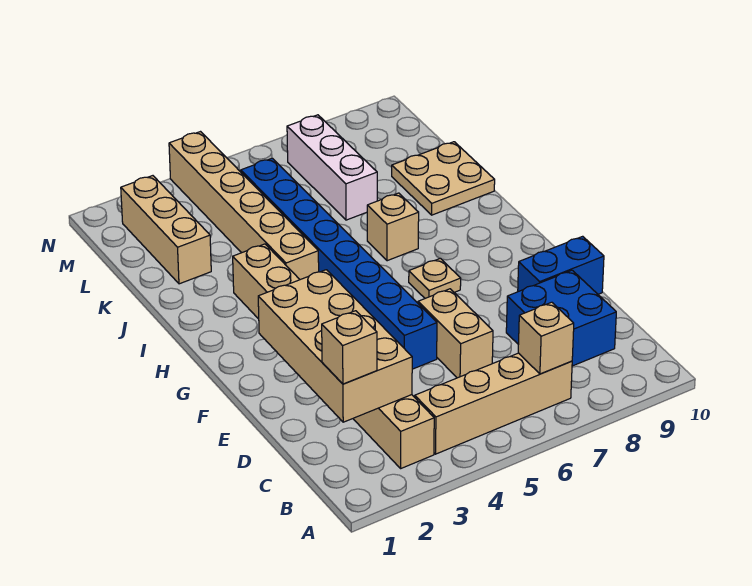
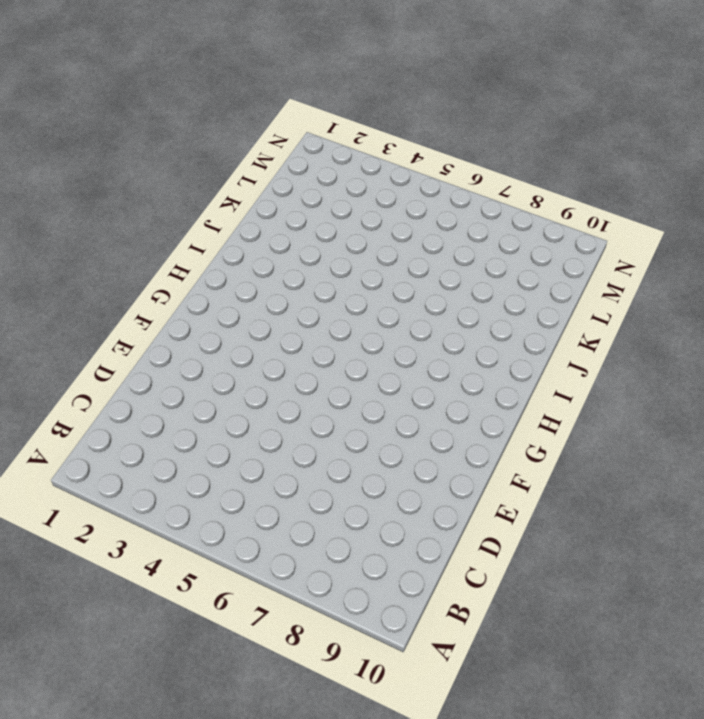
none -> tan brick B3:I3 level 1
none -> tan brick B4:B7 level 1
none -> blue brick C8:D9 level 1

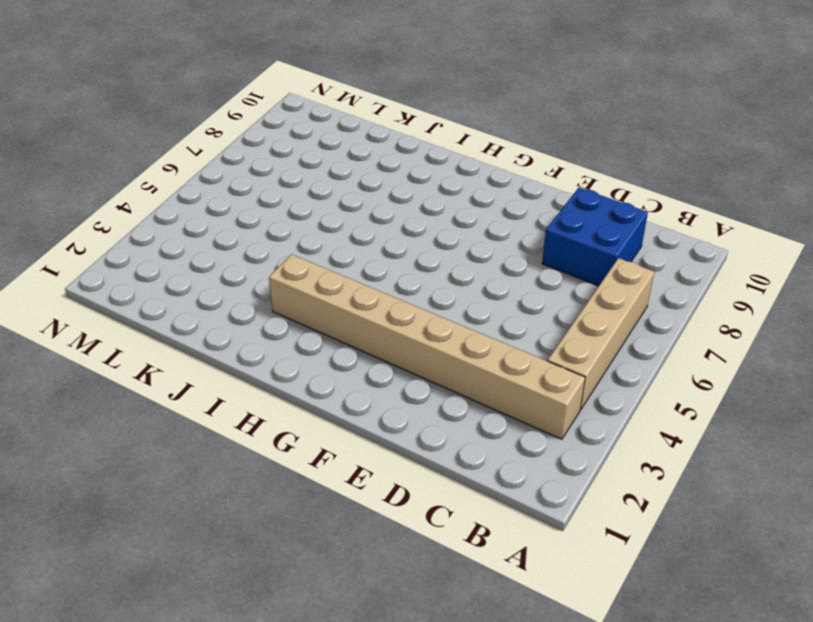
none -> tan brick D6:E6 level 1
none -> blue brick E5:L5 level 1
none -> blue brick E9:E10 level 1

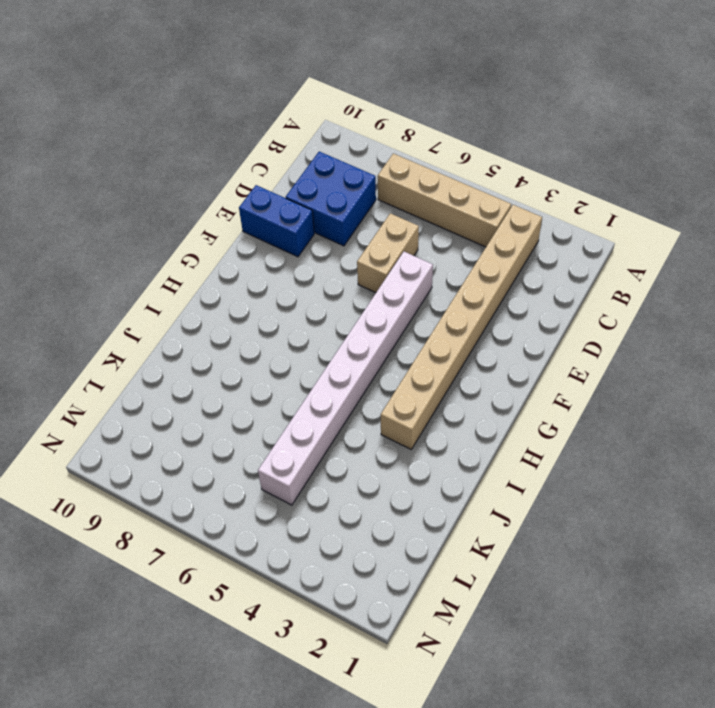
white brick E5:L5 level 1 -> blue brick E5:L5 level 1
none -> tan plate G7 level 1
none -> tan brick I4:N4 level 1
none -> tan brick I7 level 1

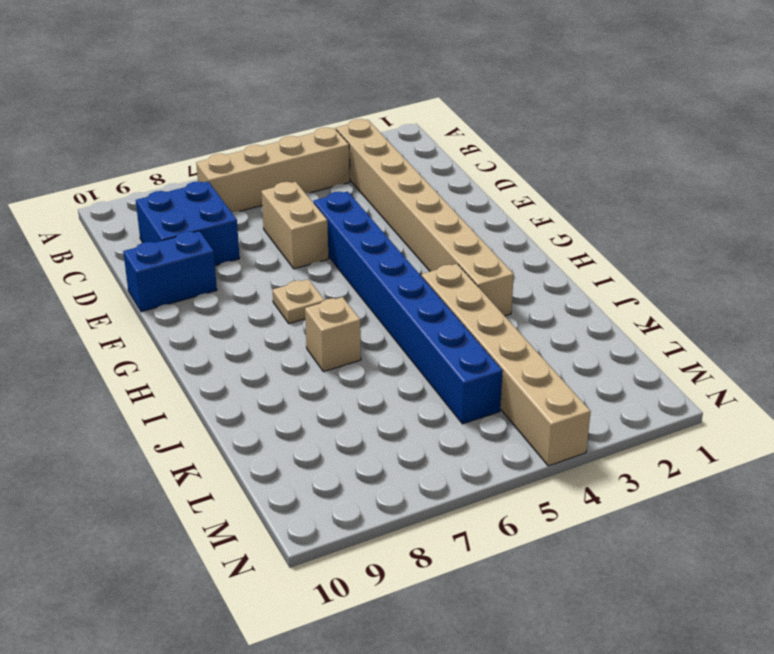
none -> tan plate J9:K10 level 1
none -> tan brick K2:M2 level 1
none -> white brick K7:M7 level 1

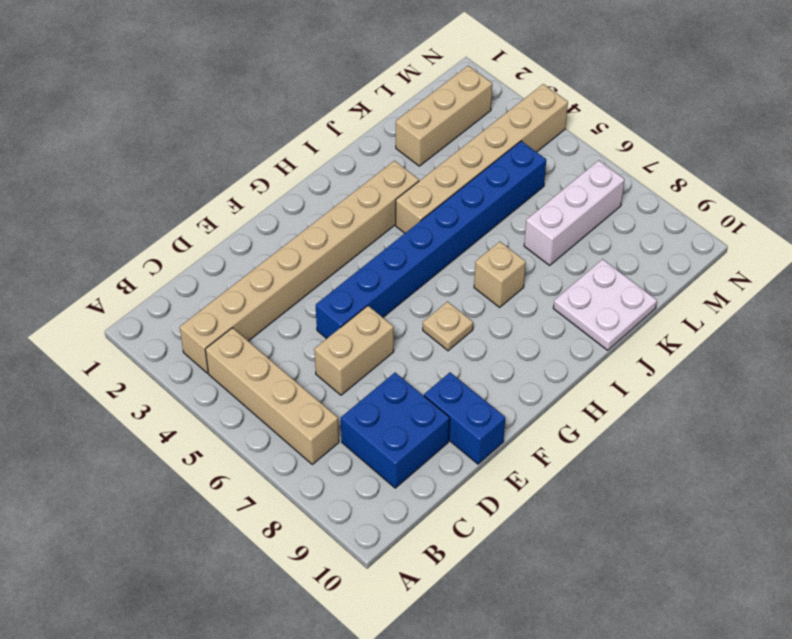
white plate J9:K10 level 1 -> tan plate J9:K10 level 1
none -> tan brick B7 level 2
none -> tan brick C2:F3 level 2
none -> tan brick C2 level 3

